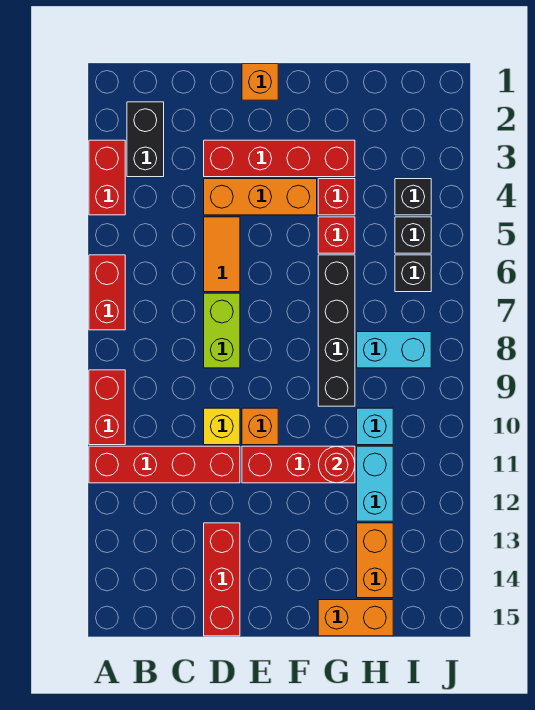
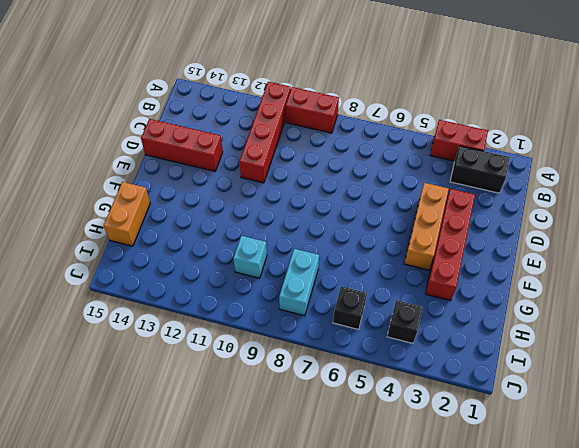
none -> red brick A6:A7 level 1
none -> orange tile D5:D6 level 1
none -> lime brick D7:D8 level 1

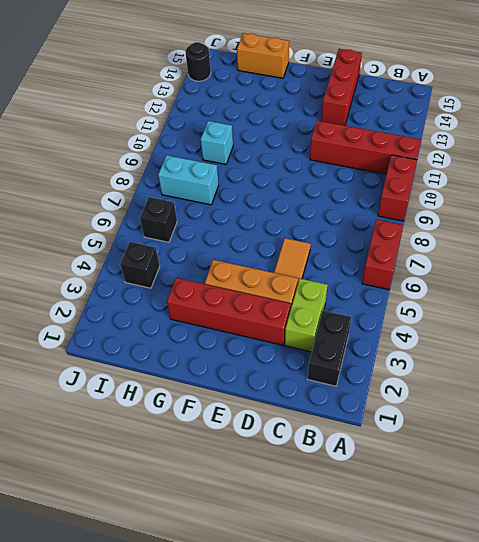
lime brick C3:C4 level 1 -> lime brick D7:D8 level 1
black round brick J14 level 1 -> none
none -> red brick A3:A4 level 1
none -> yellow brick D10 level 1
none -> orange brick E1 level 1

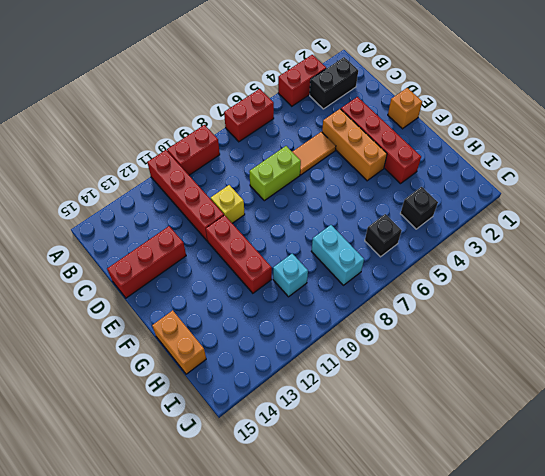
none -> orange brick E10 level 1
none -> red brick G4 level 1
none -> red brick G5 level 1

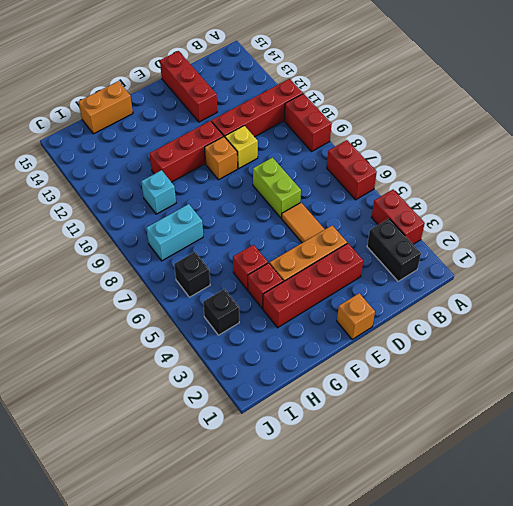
none -> black brick G6:G9 level 1
none -> cyan brick H11:H12 level 1
none -> orange brick H13:H14 level 1

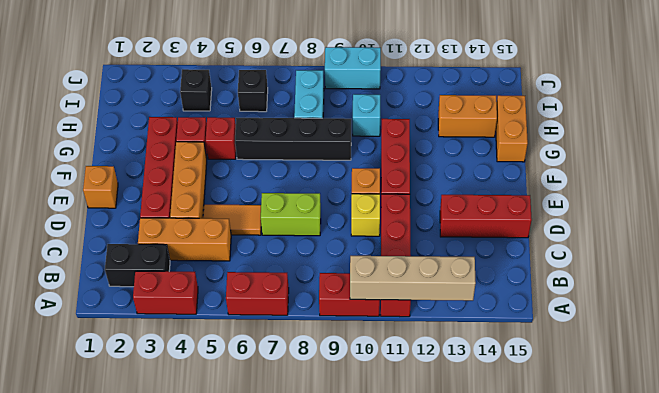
tan brick A10:A13 level 2 -> none
orange brick C3:C5 level 1 -> none
cyan brick J9:J10 level 1 -> cyan brick H11:H12 level 1
none -> black brick I5 level 1
none -> red round brick G11 level 2

